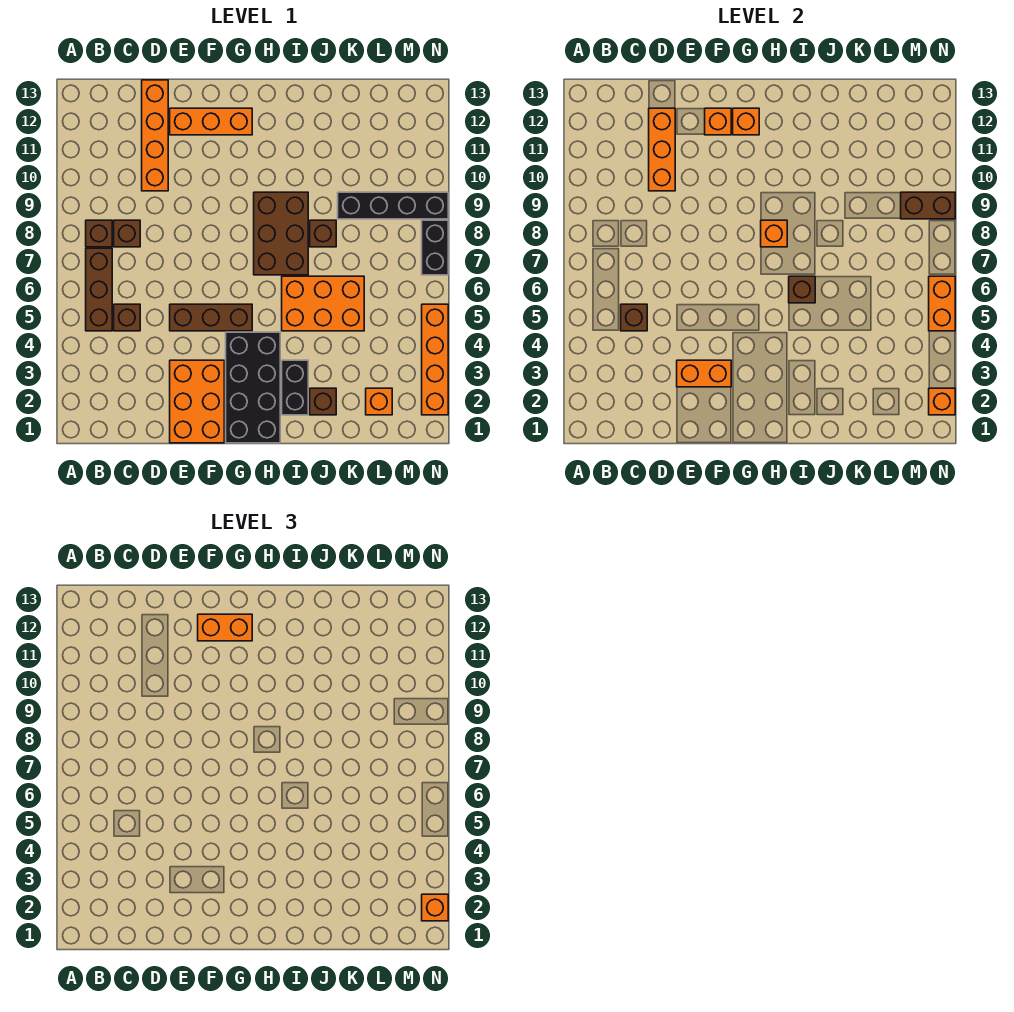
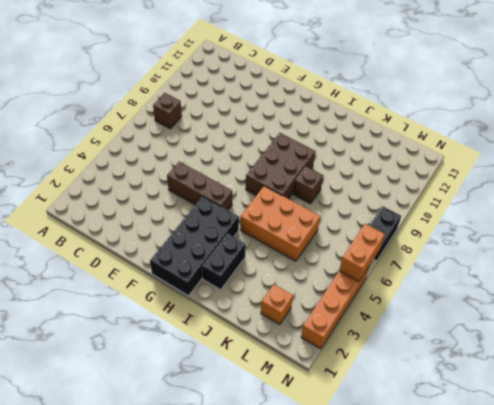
none -> brown brick B5:B7 level 1
none -> brown brick C5 level 1
none -> brown brick C8 level 1
none -> orange brick D10:D13 level 1

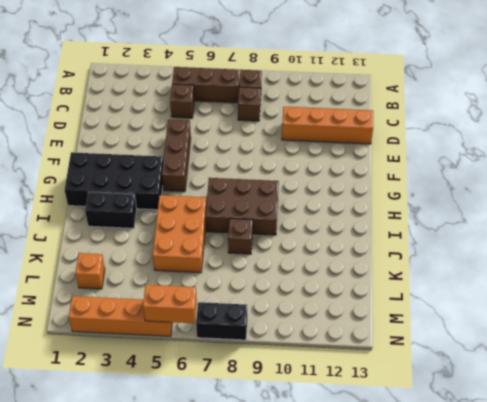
none -> orange brick E1:F3 level 1
none -> orange brick E12:G12 level 1
none -> brown brick J2 level 1
none -> black brick K9:N9 level 1

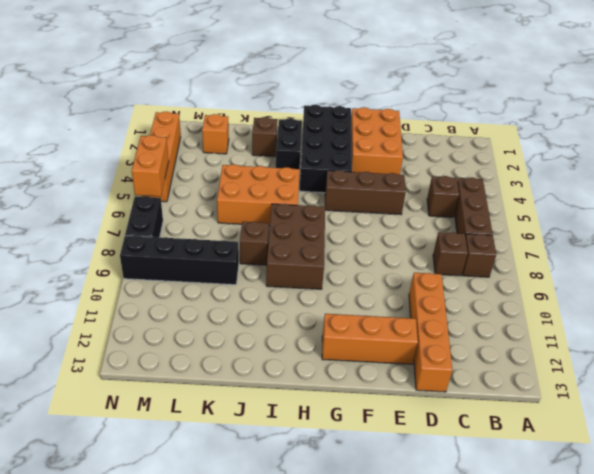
none -> brown brick C5 level 2
none -> orange brick D10:D12 level 2
none -> orange brick E3:F3 level 2
none -> orange brick F12 level 2

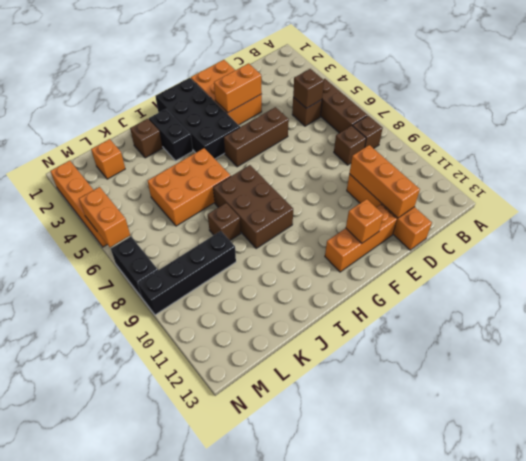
none -> orange brick G12 level 2
none -> orange brick H8 level 2
none -> brown brick I6 level 2
none -> brown brick M9:N9 level 2

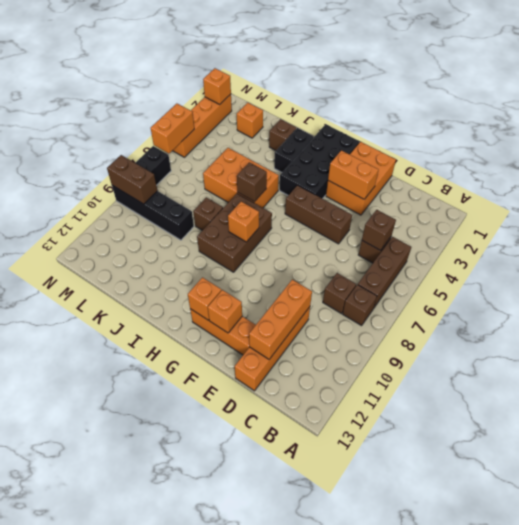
none -> orange brick F12:G12 level 3
none -> orange brick N2 level 3

